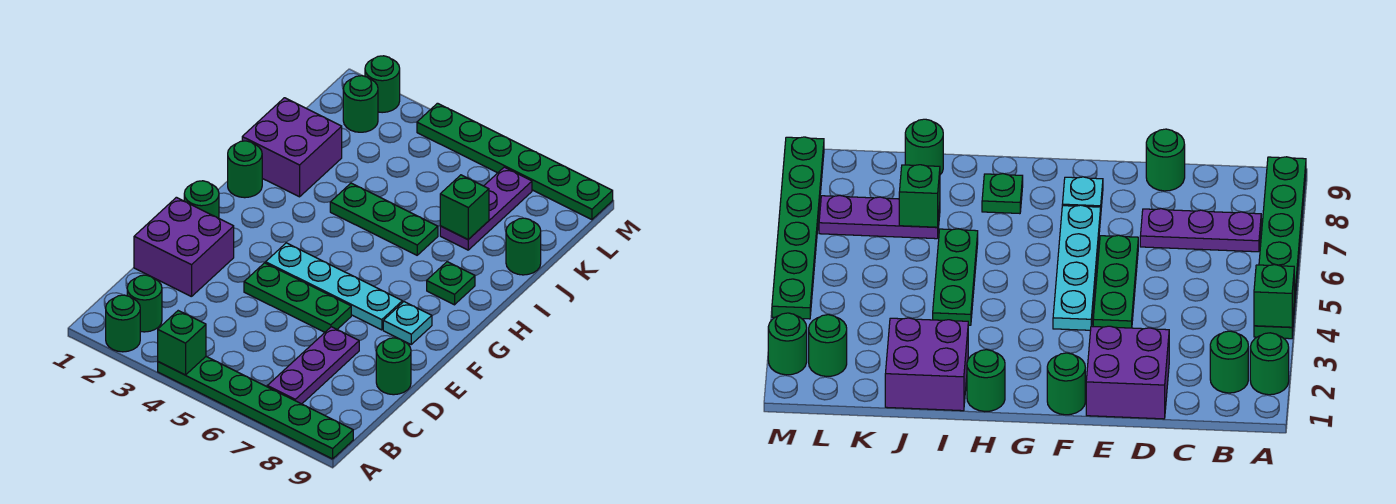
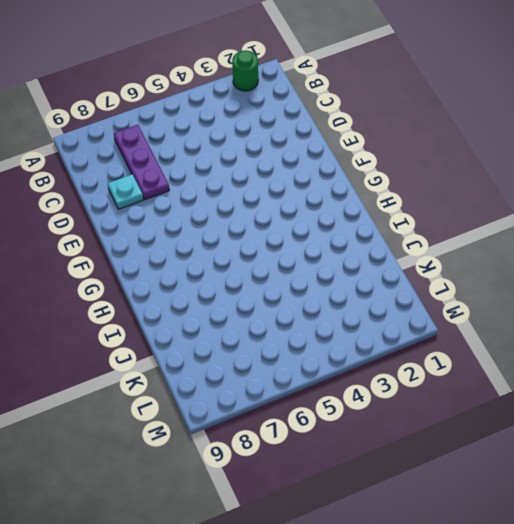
cyan plate D8 level 1 -> cyan plate F8 level 1
none -> green plate A4:A9 level 1
none -> green round brick B2 level 1
none -> purple brick D1:E2 level 1

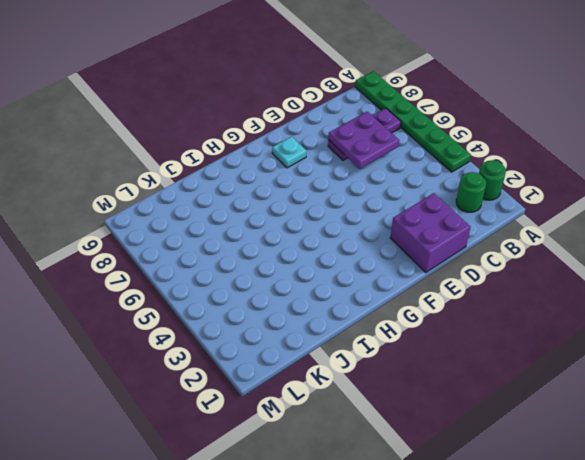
purple plate C6:D7 level 2 -> none
none -> green round brick D9 level 1
none -> green plate E4:E6 level 1
none -> green round brick F1 level 1

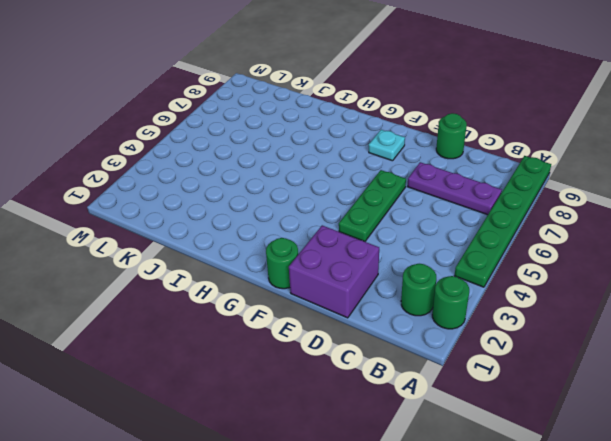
none -> cyan plate F4:F7 level 1
none -> green round brick H1 level 1
none -> green plate H8 level 1

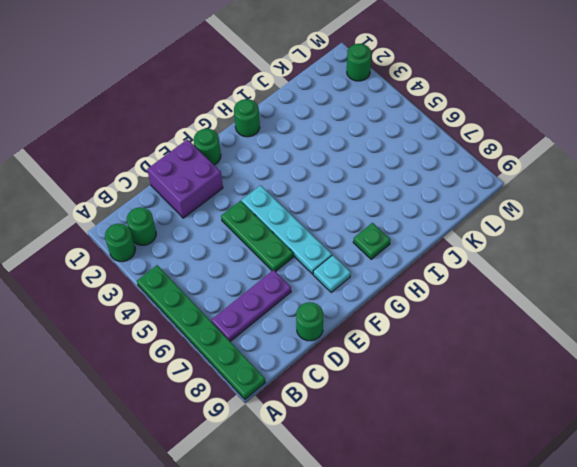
none -> purple brick I1:J2 level 1
none -> green plate I4:I6 level 1
none -> purple plate J7:L7 level 1

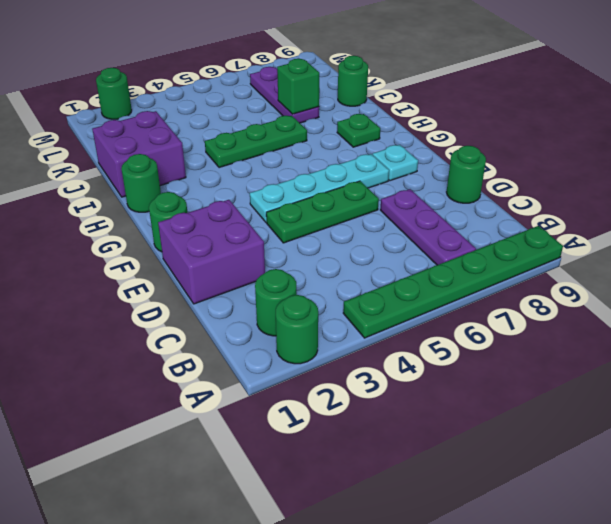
none -> green round brick L2 level 1
none -> green plate M4:M9 level 1
none -> green brick A4 level 2

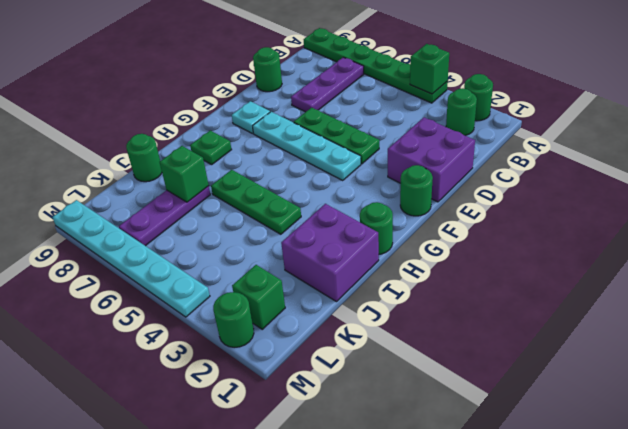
green brick L2 level 1 -> green round brick L2 level 1
cyan plate M4:M9 level 1 -> green plate M4:M9 level 1

